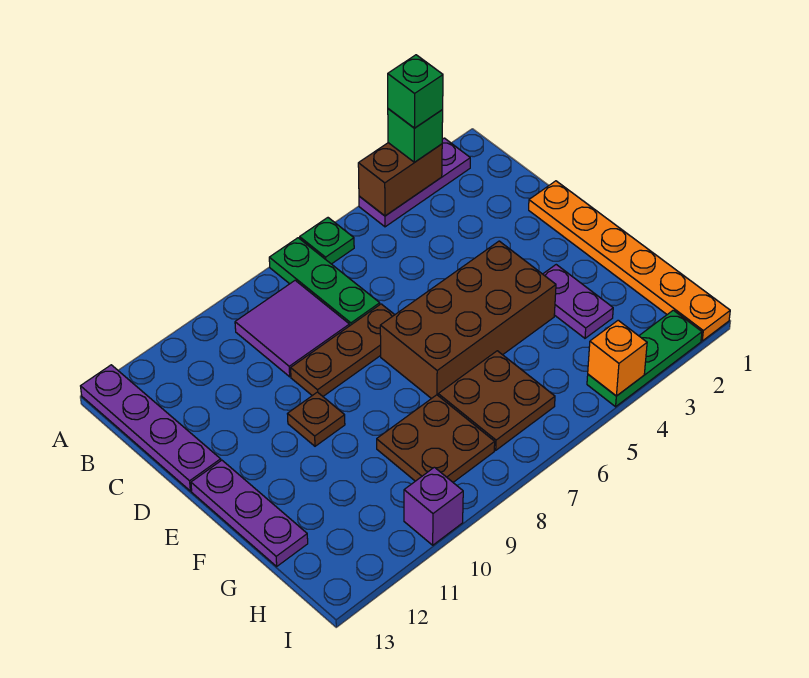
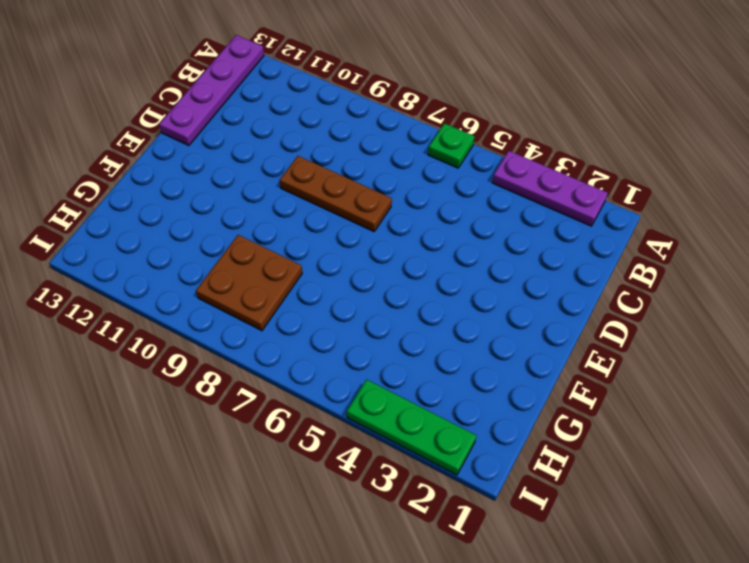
none -> green plate A7:C7 level 1
none -> purple tile B8:C9 level 1
none -> orange plate D1:I1 level 1

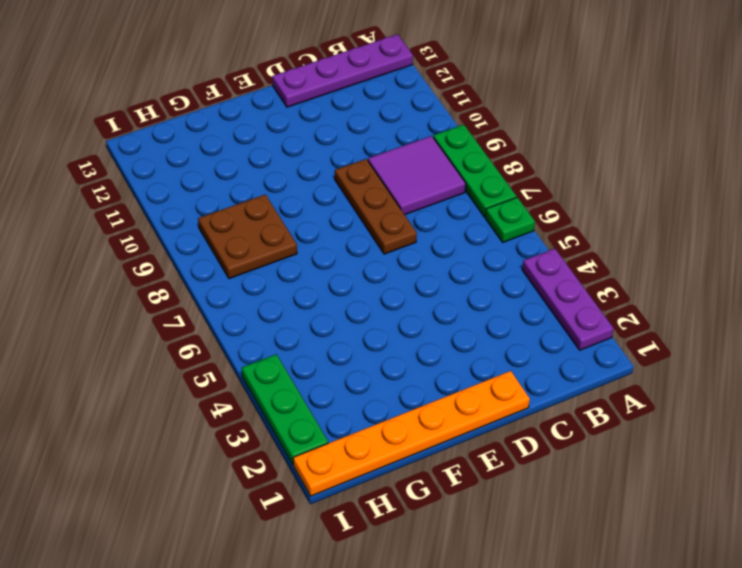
green plate A7:A9 level 1 -> green plate A7:C7 level 1
none -> brown brick E4:F7 level 1
none -> brown plate E10 level 1
none -> purple plate E13:G13 level 1

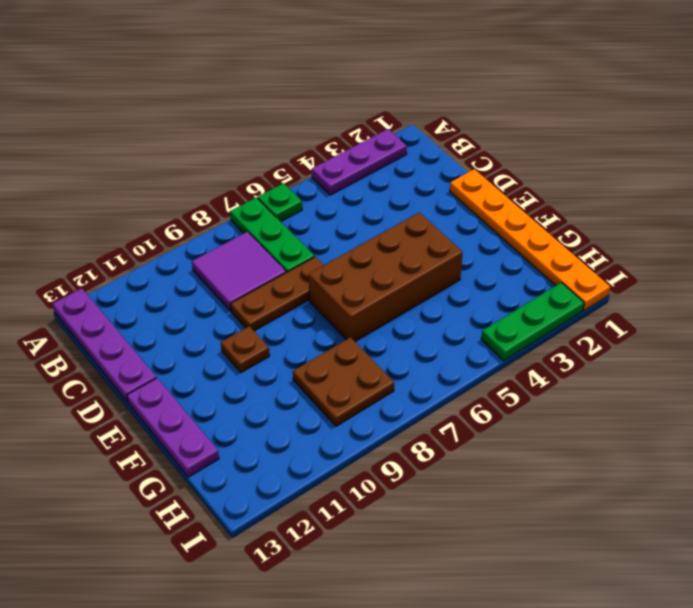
none -> purple plate F3:G3 level 1
none -> brown plate G6:H7 level 1
none -> purple brick I10 level 1

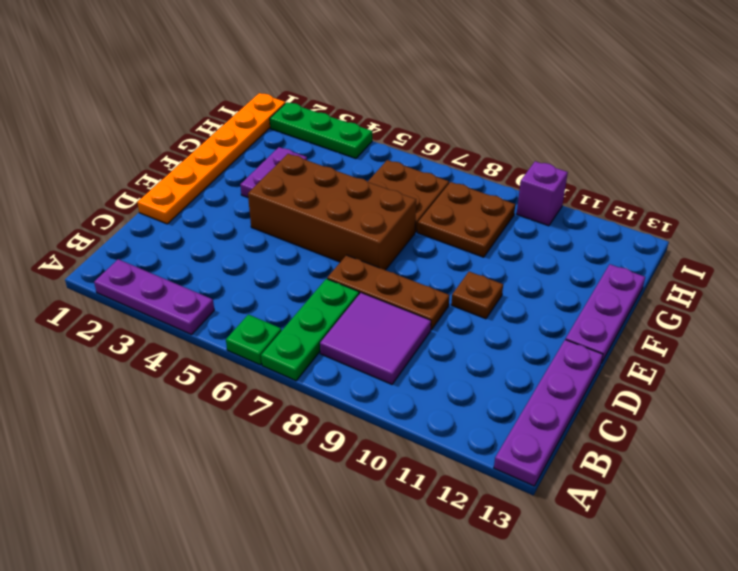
none -> brown brick A3:A4 level 2
none -> orange brick I4 level 2
none -> green brick A3 level 3

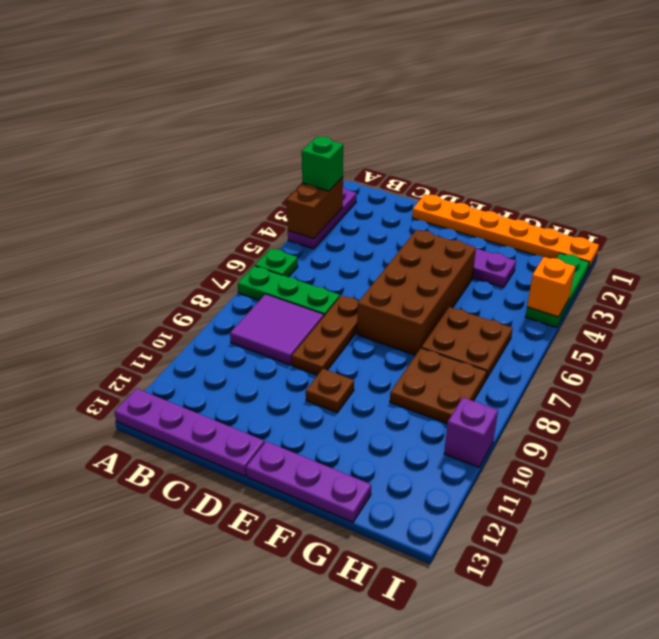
none -> green brick A3 level 4

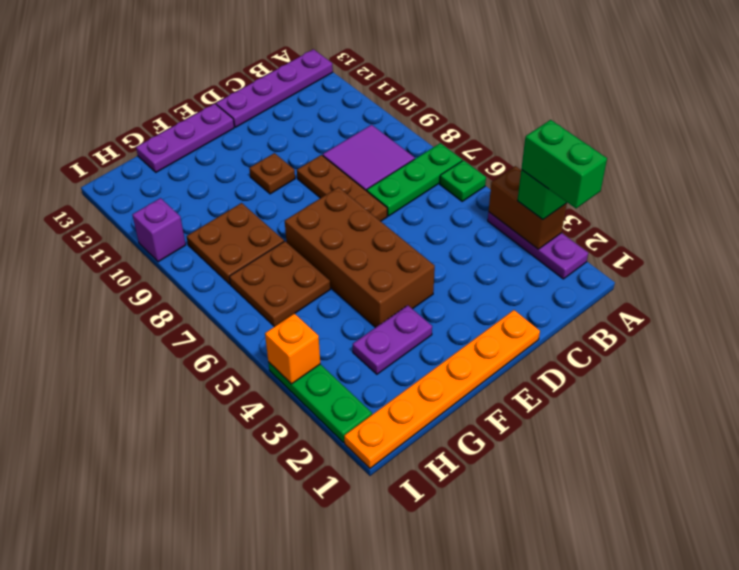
green brick A2:A3 level 4 -> green brick A3 level 4

